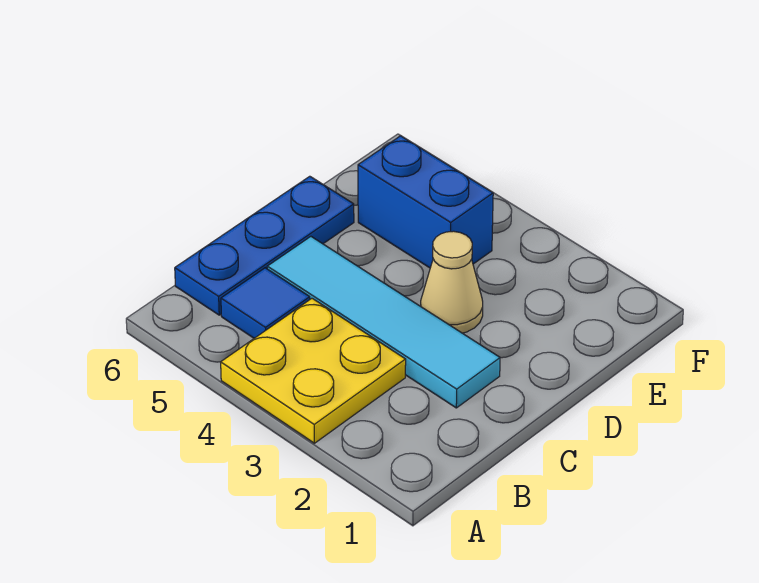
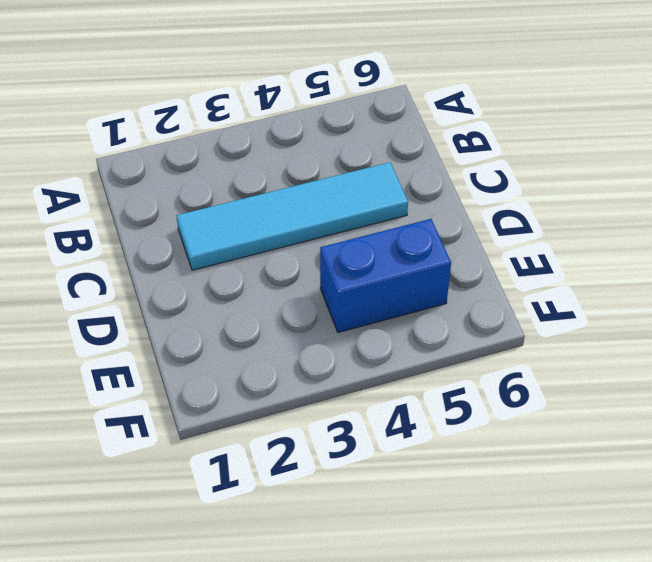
none -> yellow plate A3:B4 level 1
none -> blue tile B5 level 1

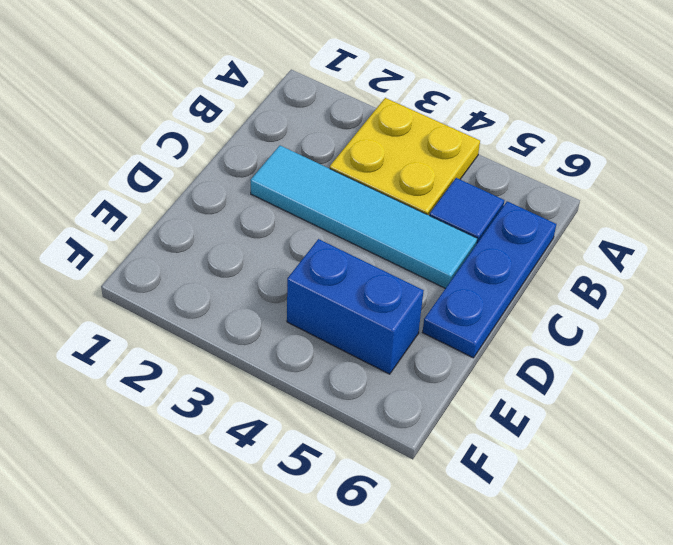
none -> tan cone D3 level 1

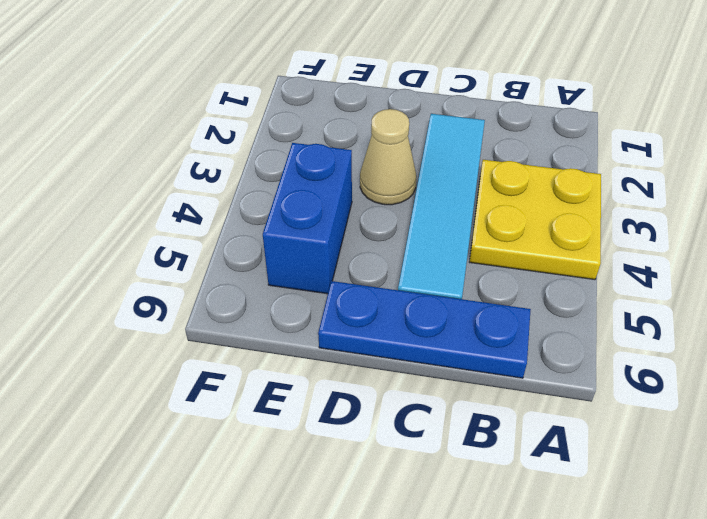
none -> blue tile B5 level 1

